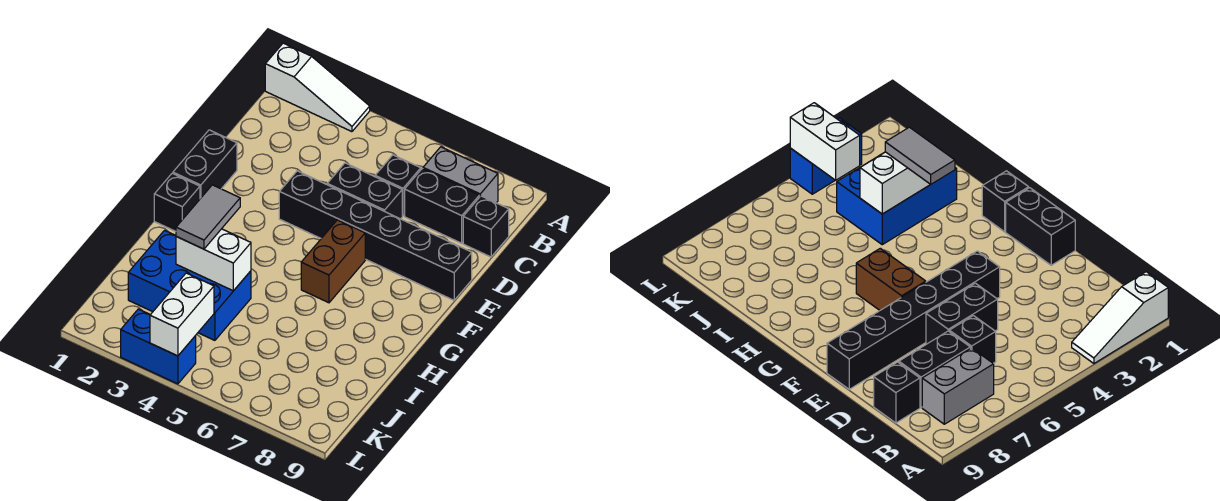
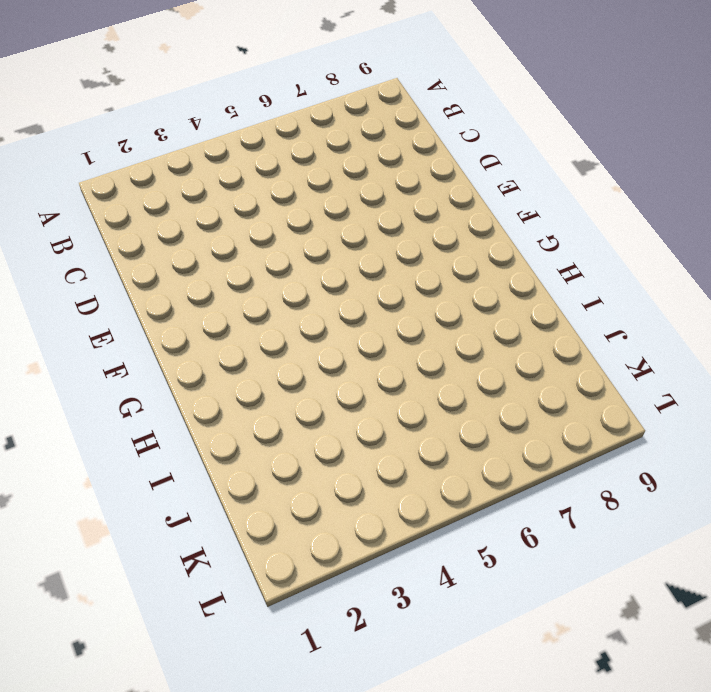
none -> white slope A1:A3 level 1 top 1
none -> grey brick B7:B8 level 1
none -> black brick C6 level 1

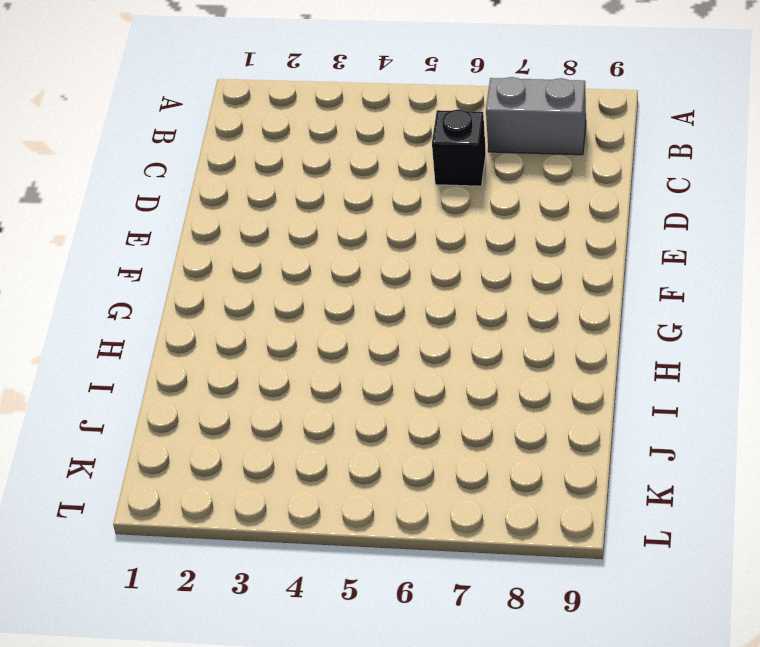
none -> white slope A1:A3 level 1 top 1
none -> black brick C7:C8 level 1
none -> black brick C9 level 1

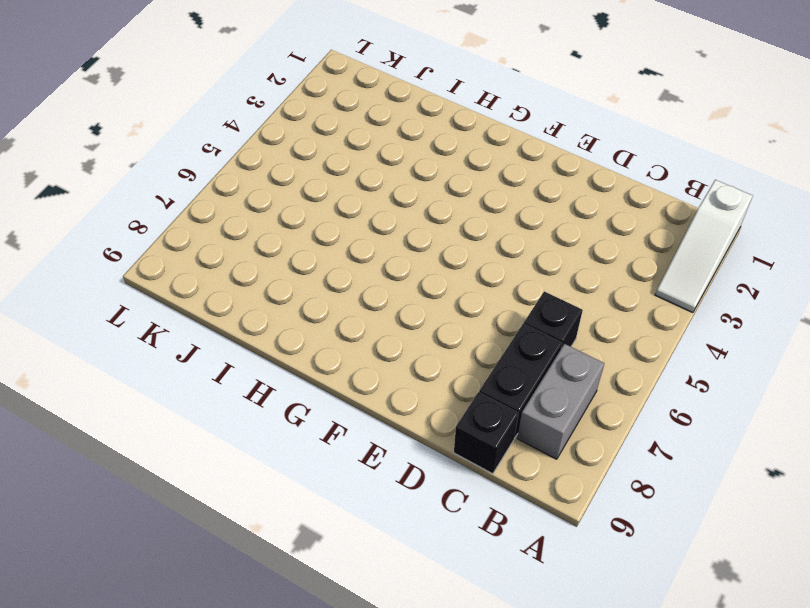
none -> black brick D5:D6 level 1
none -> black brick E1:F1 level 1
none -> black brick E4:E9 level 1

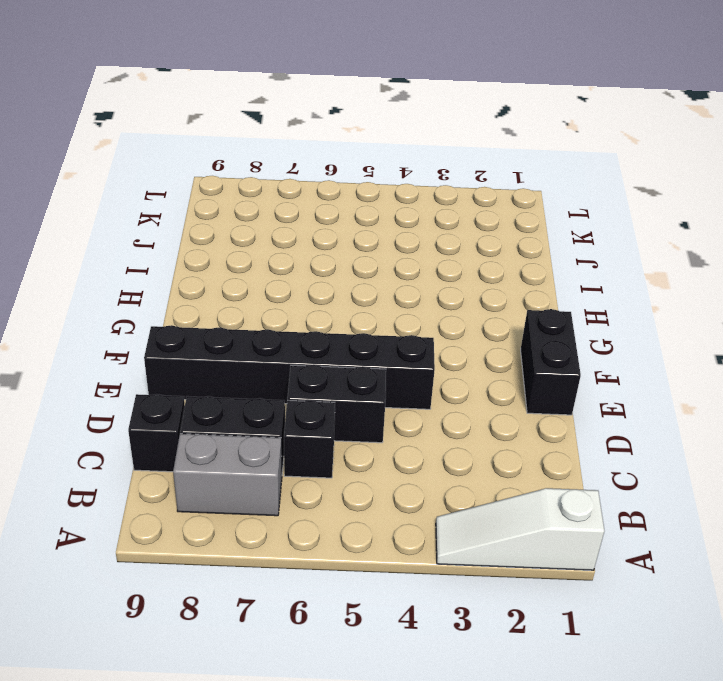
none -> brown brick F6:G6 level 1
none -> black brick G1 level 1
none -> blue brick I2:J4 level 1

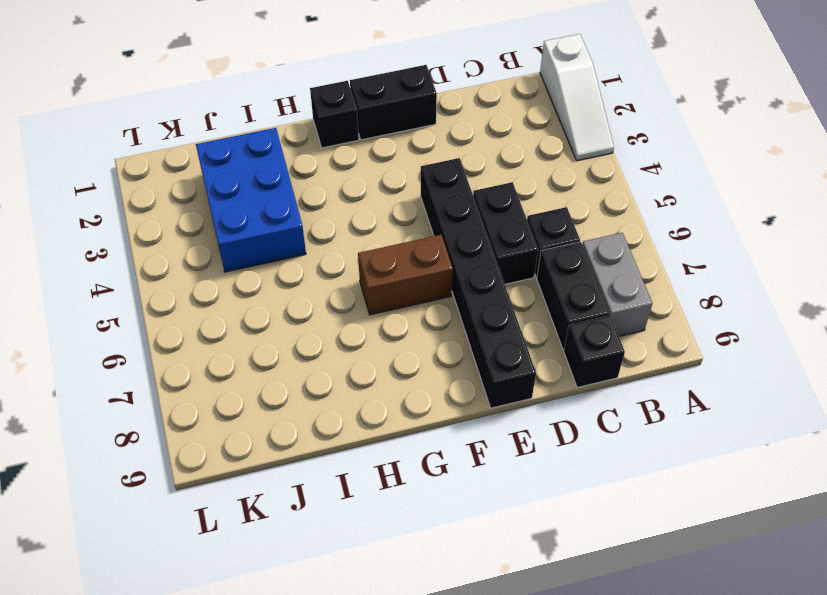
none -> blue brick L3:L4 level 1
none -> white brick I3:I4 level 2
none -> white brick K4:L4 level 2

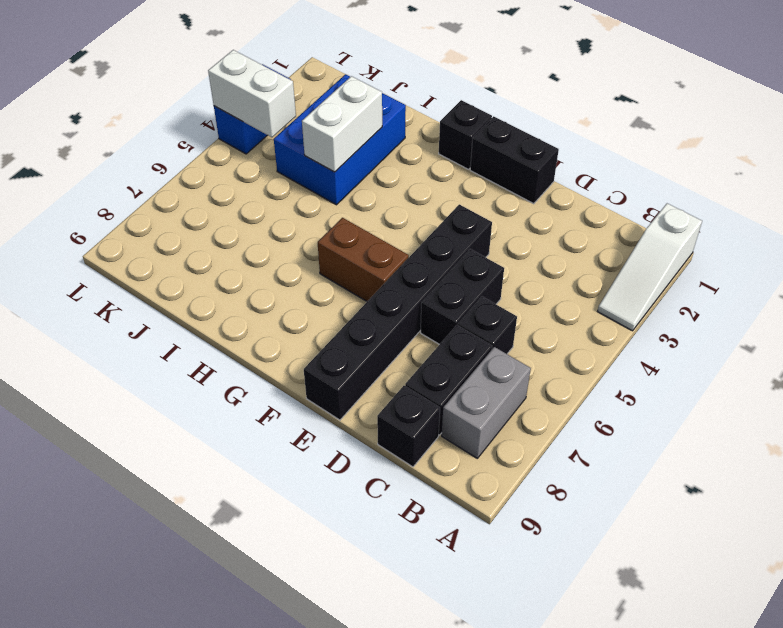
none -> grey tile H3:I3 level 3

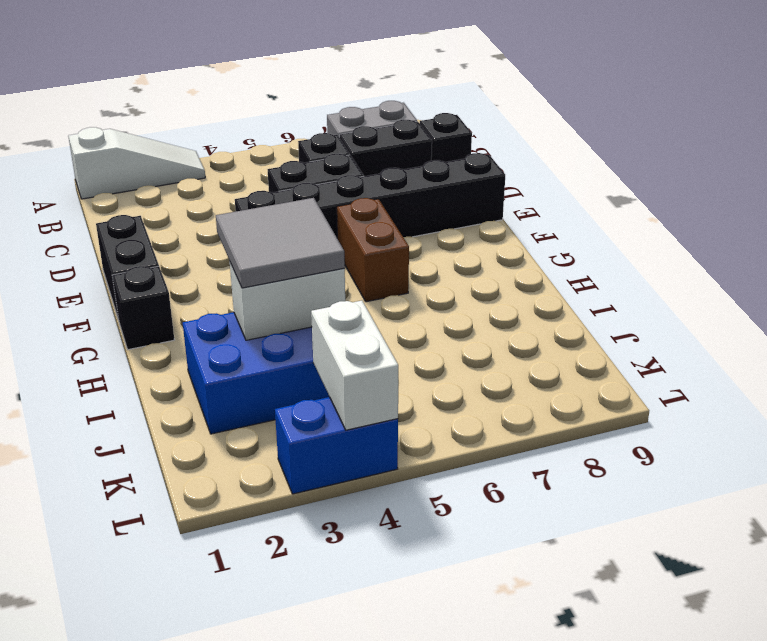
grey tile H3:I4 level 3 -> grey tile H3:I3 level 3

